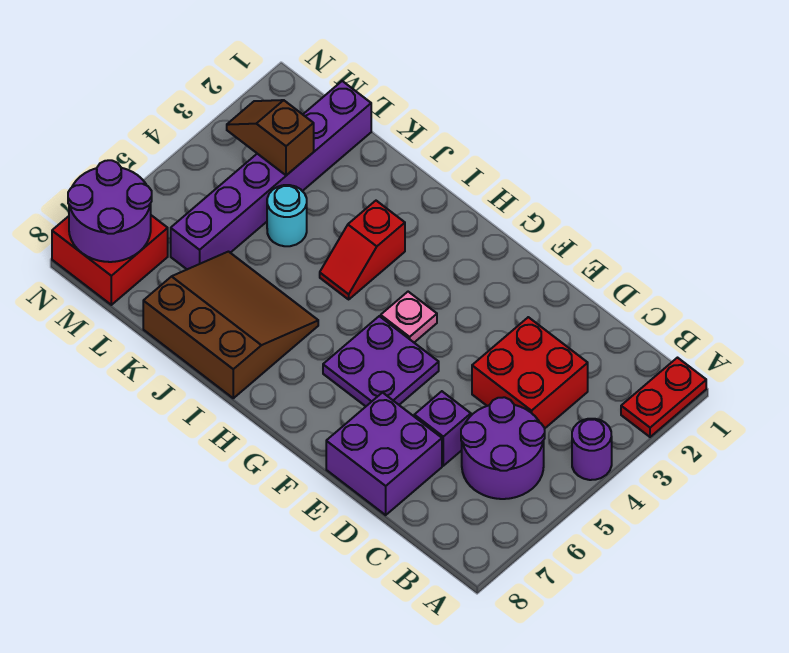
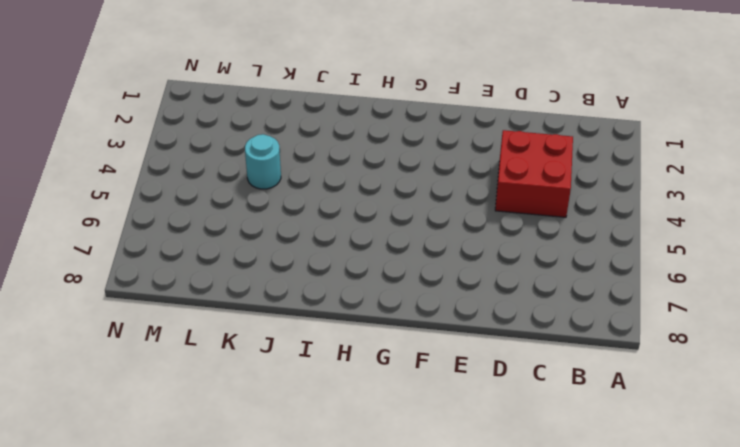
none -> red plate A1:A2 level 1
none -> purple round brick A4 level 1
none -> purple round brick B5:C6 level 1

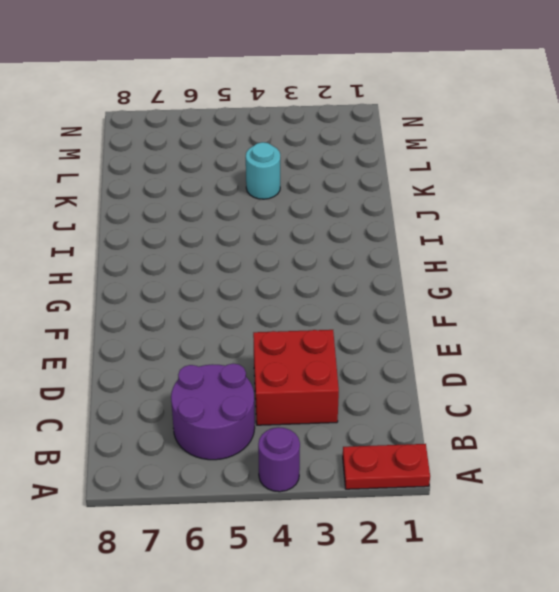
none -> purple brick D6 level 1
none -> purple brick D7:E8 level 1
none -> purple plate F5:G6 level 1

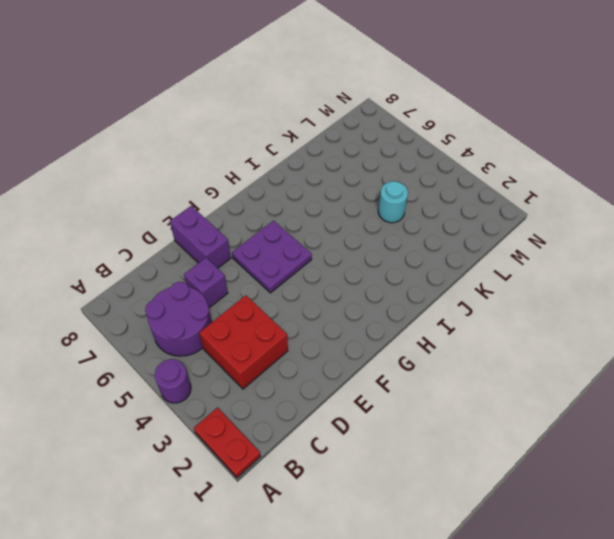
purple brick E7:E8 level 1 -> purple brick D7:E8 level 1
none -> pink plate G4 level 1
none -> red slope I3:I4 level 1 top 3
none -> brown slope I6:K8 level 1 top 8

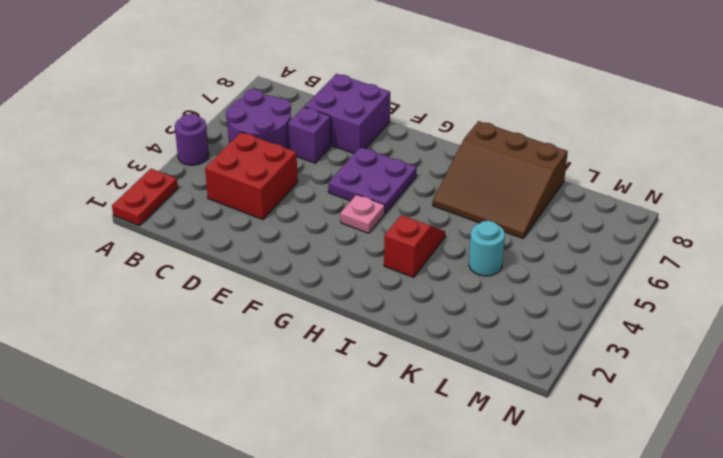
none -> purple brick L1:L6 level 1
none -> red brick M7:N8 level 1
none -> brown slope L3:M3 level 2 top L

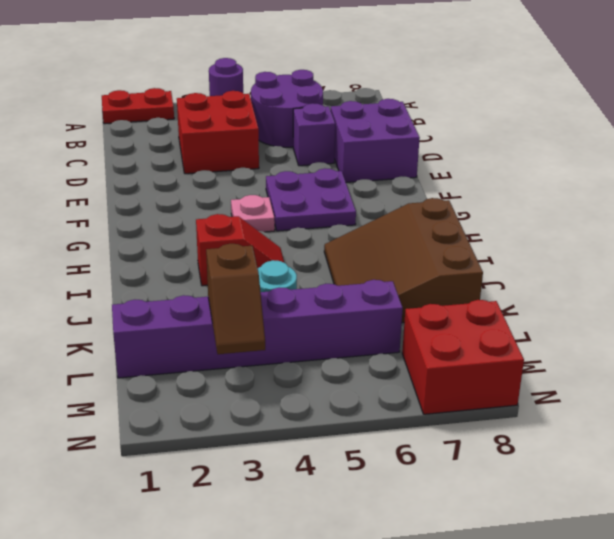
none -> purple round brick M7:N8 level 2

